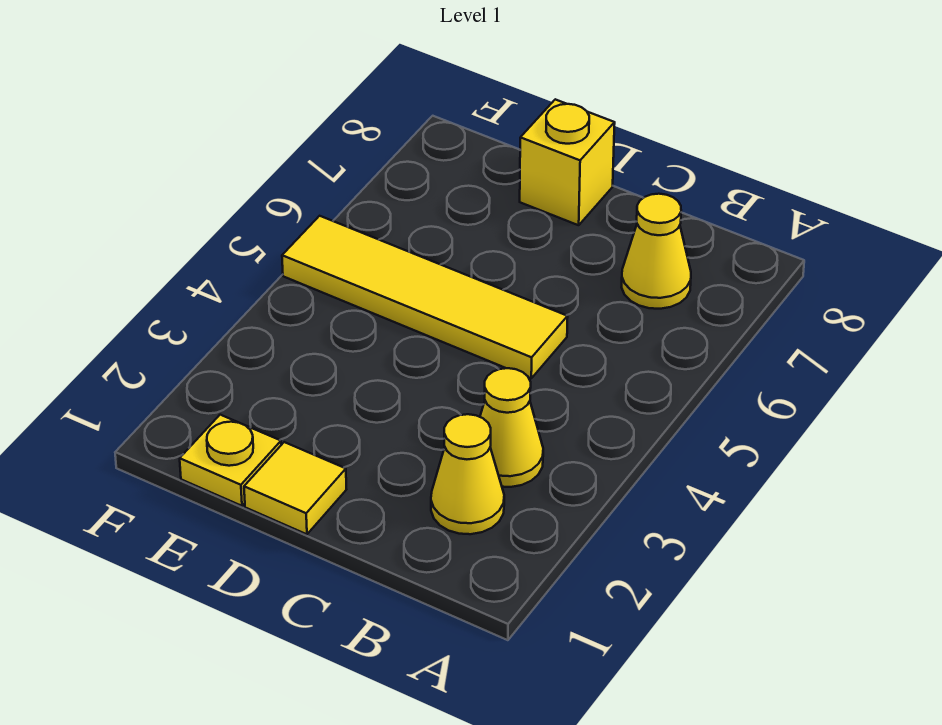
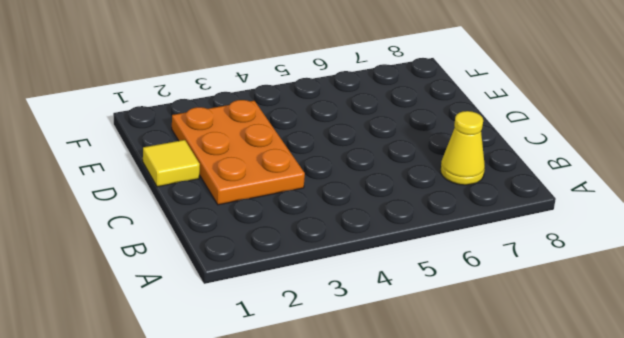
orange plate C2:E3 level 1 -> none
none -> yellow cone B2 level 1
none -> yellow cone B3 level 1

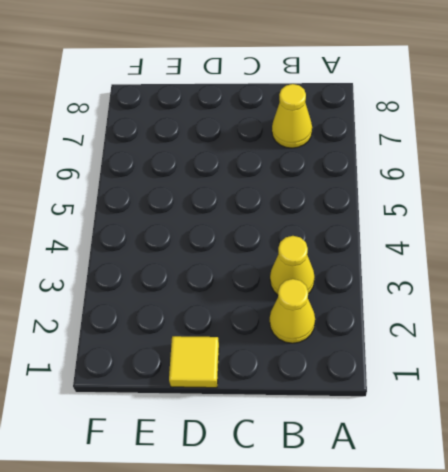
none -> yellow tile C5:F5 level 1
none -> yellow brick D8 level 1

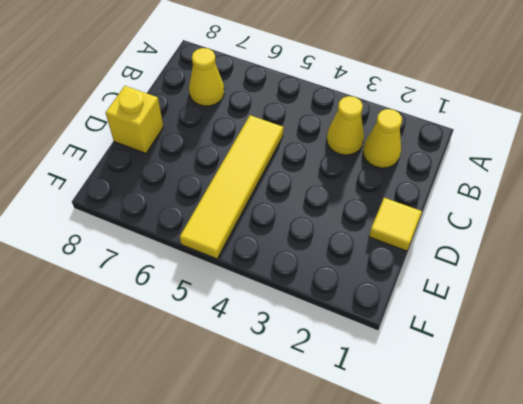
none -> yellow plate E1 level 1

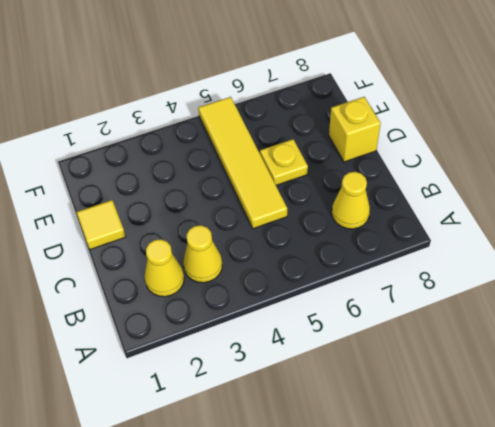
yellow plate D6 level 1 -> yellow plate E1 level 1

